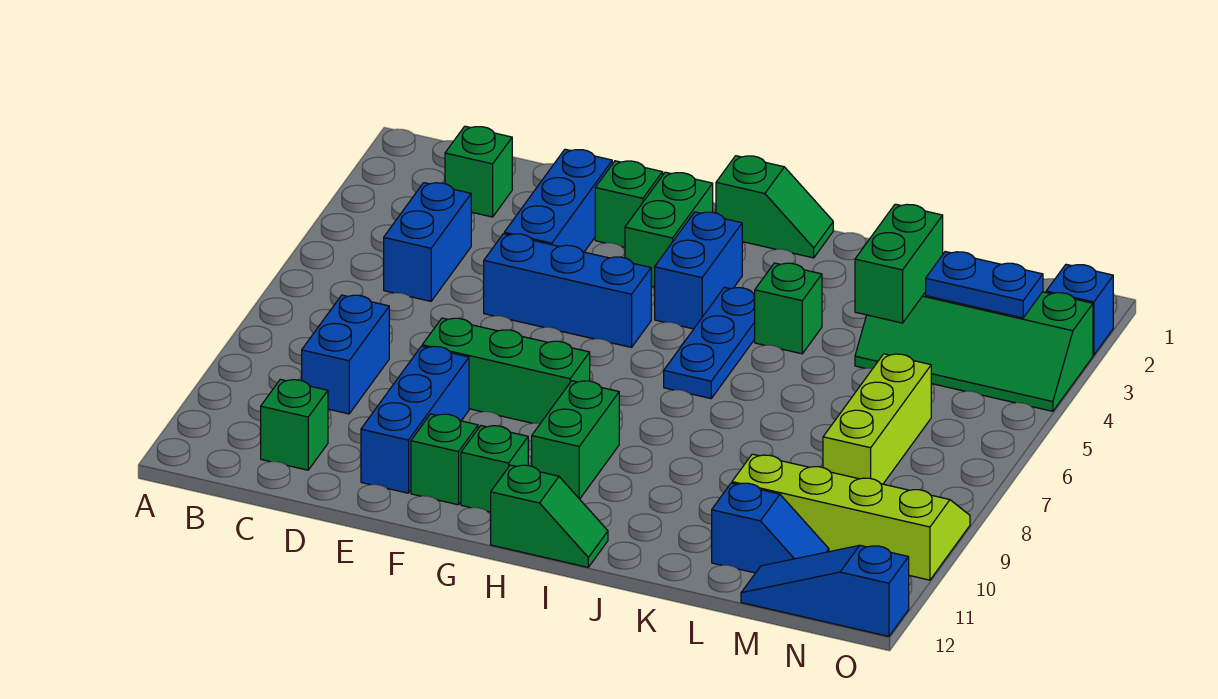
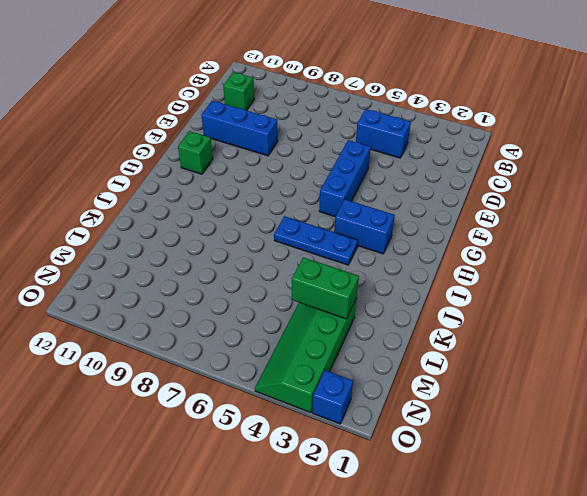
none -> green brick C2 level 1
none -> blue brick C8:C9 level 1
none -> blue brick E2:E4 level 1

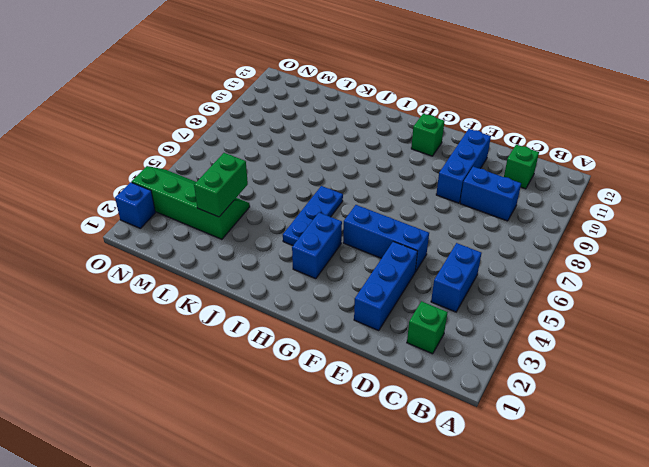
blue brick C9:D9 level 1 -> blue brick C8:C9 level 1
none -> green brick E8:G8 level 1
none -> green brick F2 level 1
none -> green brick F11 level 1

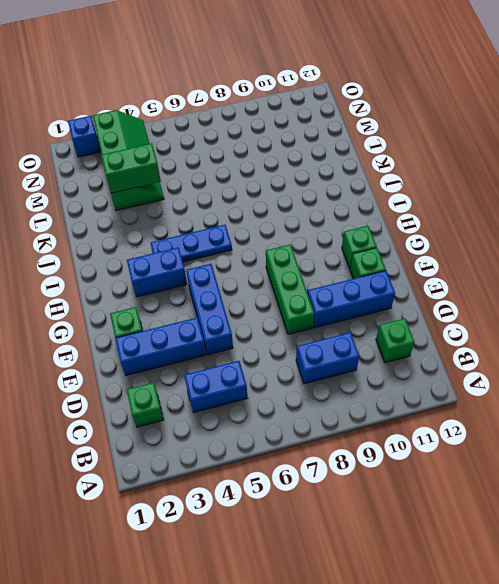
none -> green brick G2:G3 level 1
none -> green slope H1:I1 level 1 top H
none -> green brick H9:H10 level 1

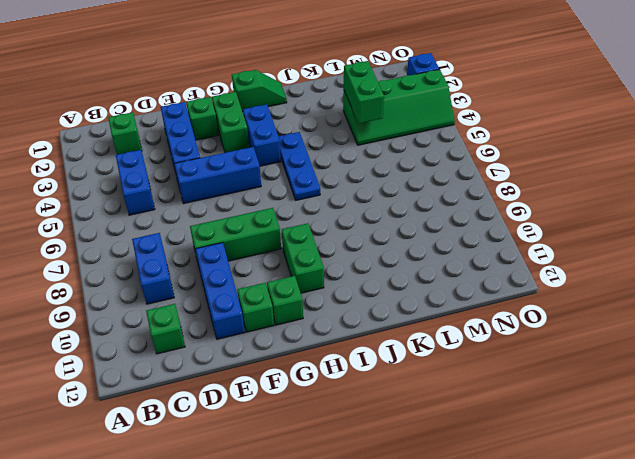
none -> green slope H12:I12 level 1 top H
none -> green brick J4 level 1
none -> lime slope L9:O10 level 1 top 10

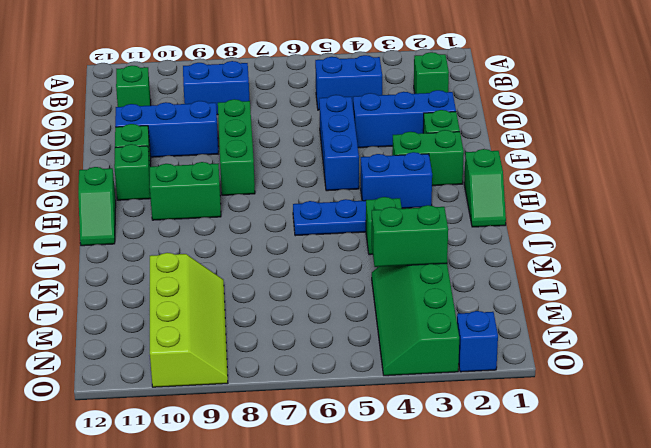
none -> blue slope L11:M11 level 1 top L
none -> lime brick M6:M8 level 1
none -> blue slope M12:O12 level 1 top O

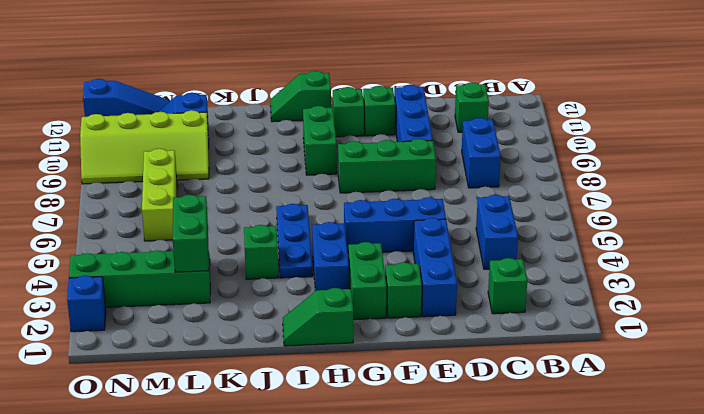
none -> blue plate M3:N3 level 2

